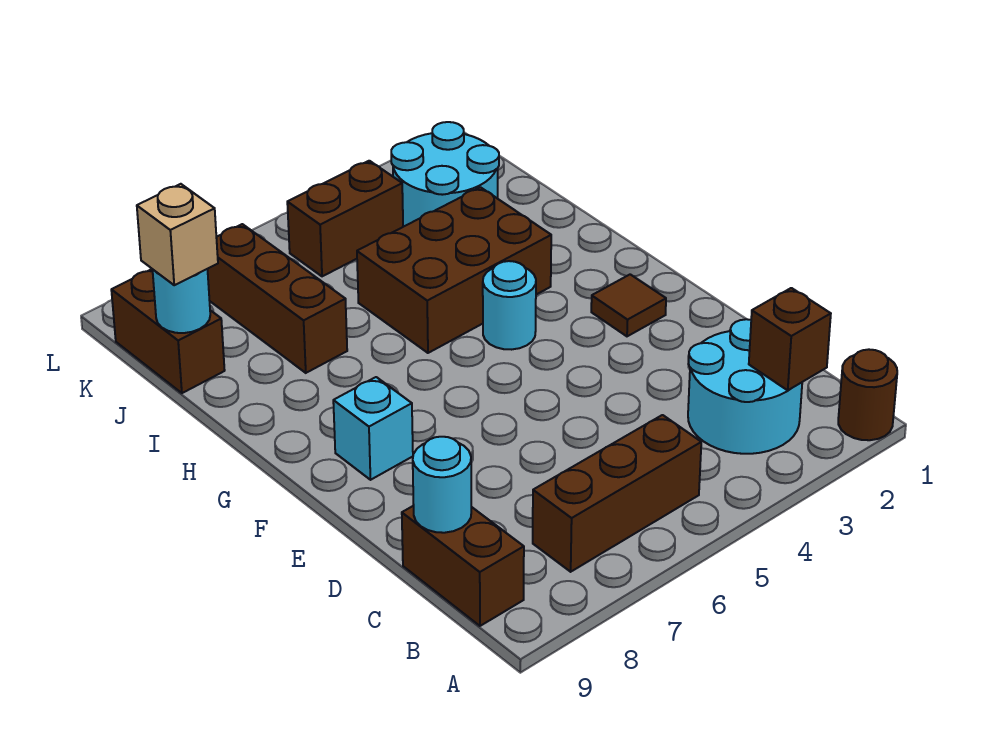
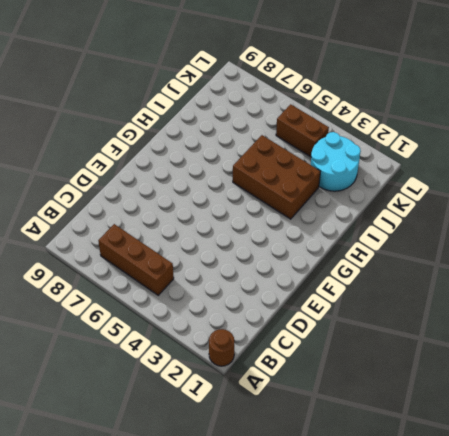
none -> cyan round brick B2:C3 level 1
none -> brown brick B9:C9 level 1
none -> brown tile F2 level 1

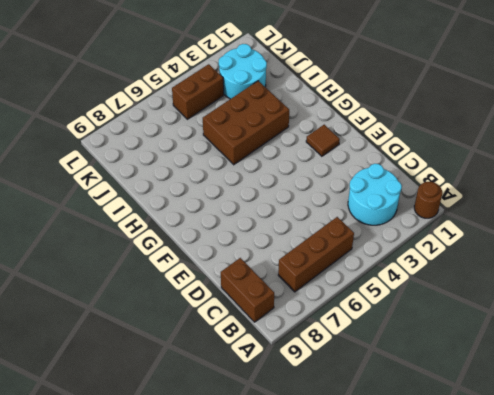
none -> cyan brick F8 level 1
none -> cyan round brick G4 level 1
none -> brown brick I7:K7 level 1

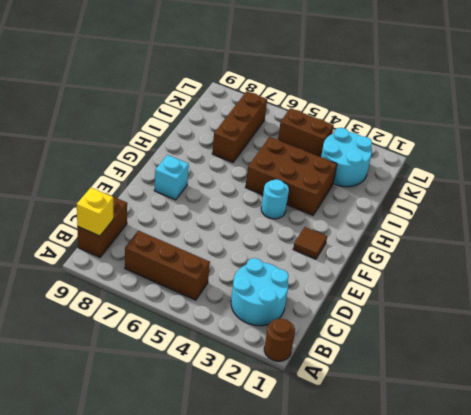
yellow brick B9 level 2 -> none
none -> brown brick J9:K9 level 1
none -> brown brick B2 level 2
none -> cyan round brick C9 level 2

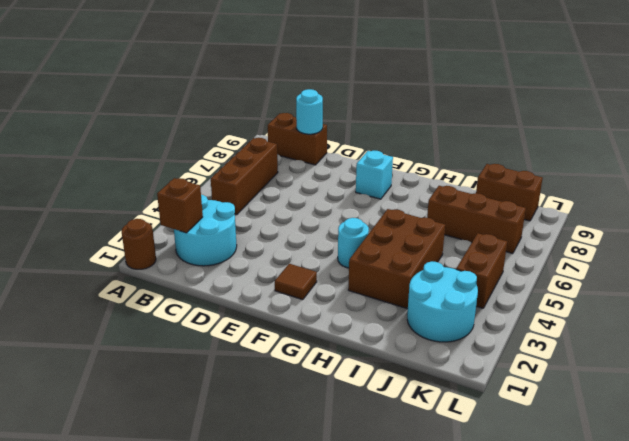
none -> cyan round brick J9 level 2
none -> tan brick J9 level 3

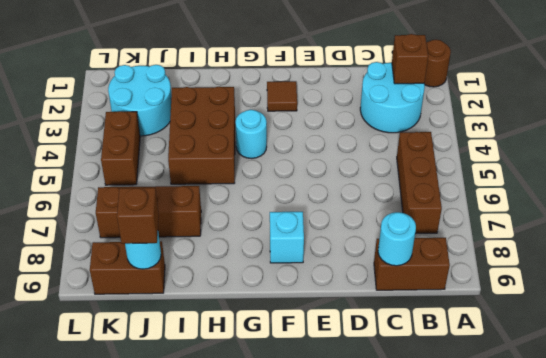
brown brick J9 level 3 -> tan brick J9 level 3

